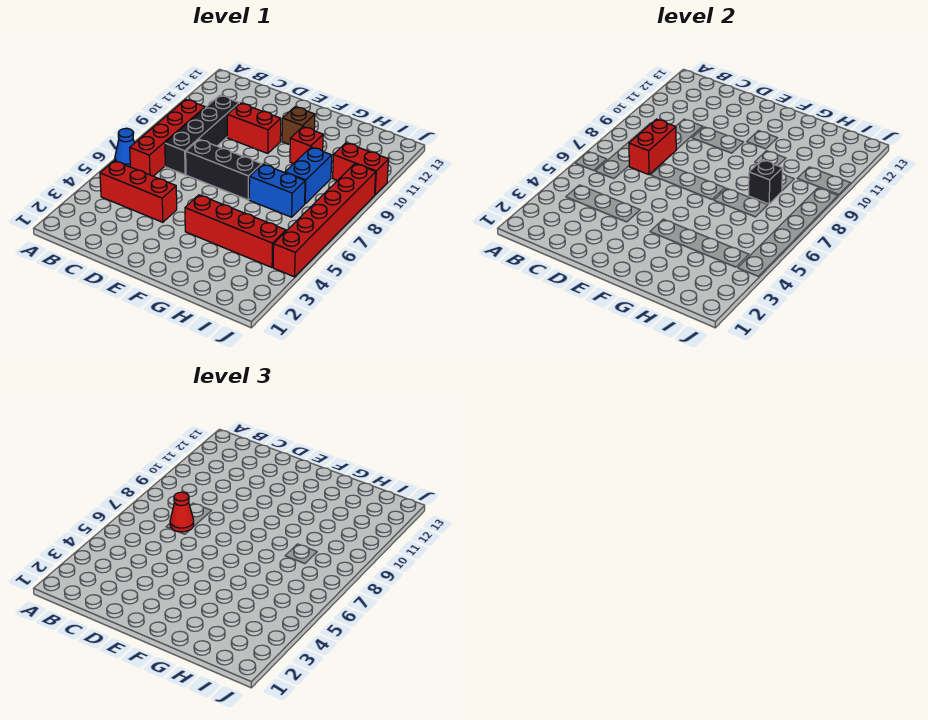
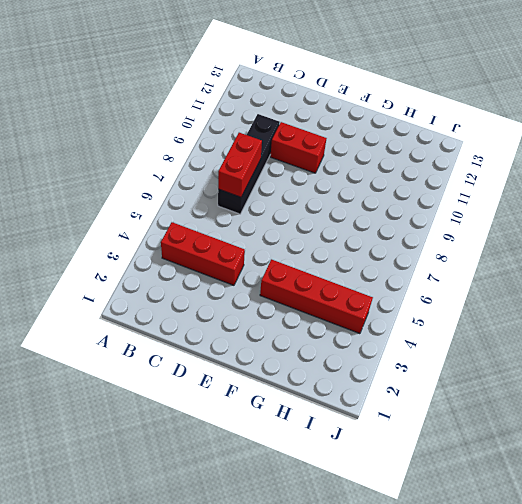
none -> blue cone A6 level 1
none -> red brick B6:B9 level 1
none -> black brick D7:F7 level 1

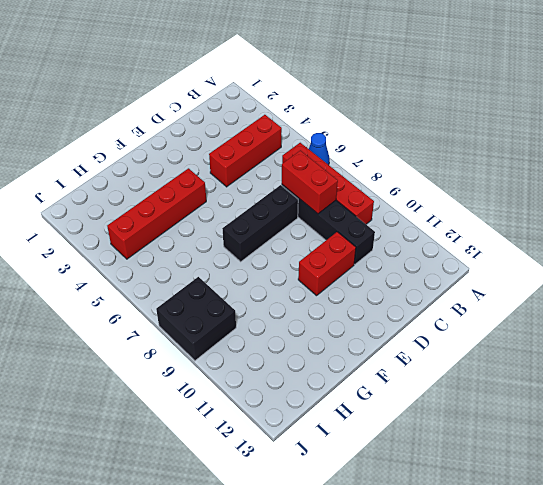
black brick I8:J9 level 1 -> red brick J4:J9 level 1
none -> brown brick F11 level 1
none -> blue brick G7:H7 level 1
none -> red brick G10 level 1

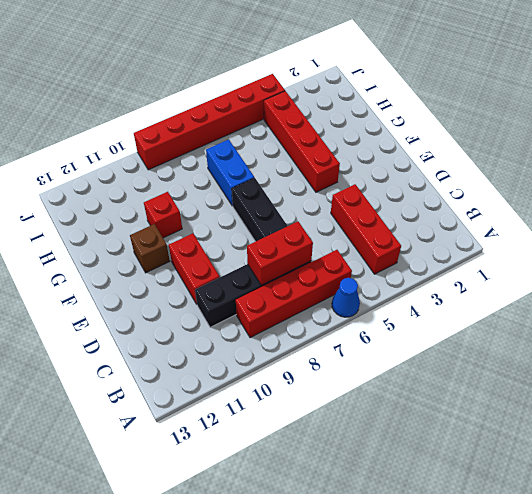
none -> blue brick H8:H9 level 1
none -> red brick I10:J10 level 1
none -> black brick H8 level 2

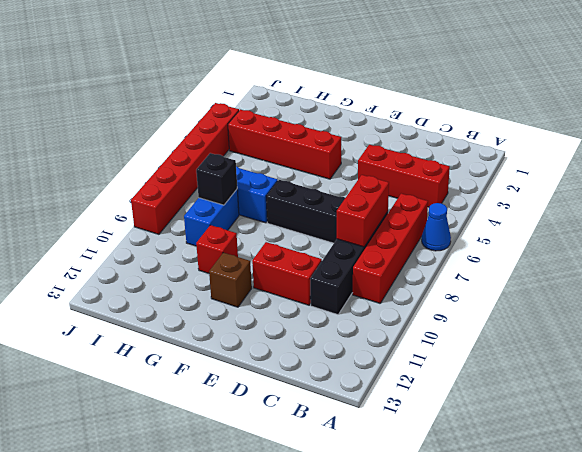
none -> red brick I10:J10 level 1
none -> red cone C7 level 3

